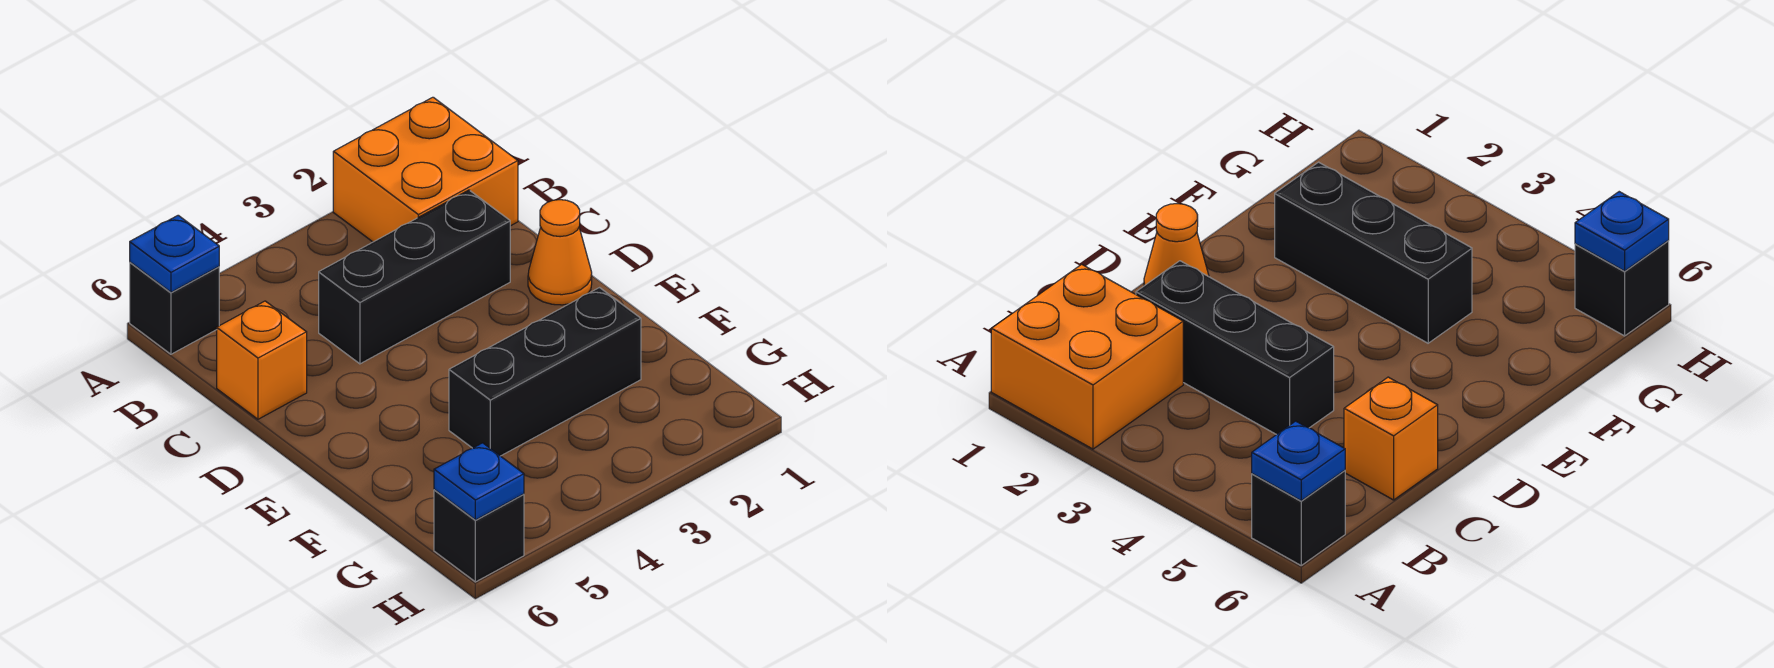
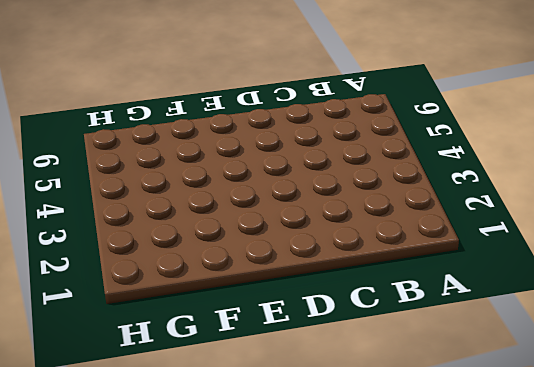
none -> orange brick A1:B2 level 1
none -> black brick A6 level 1

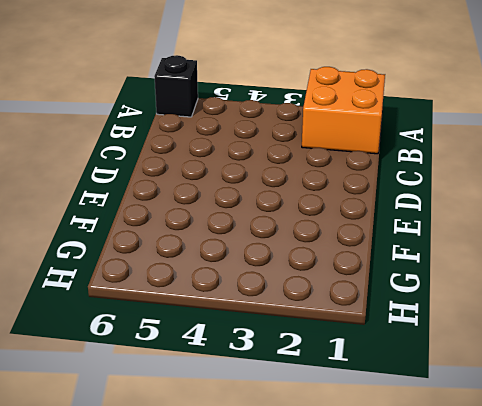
none -> black brick C2:C4 level 1
none -> orange brick C6 level 1

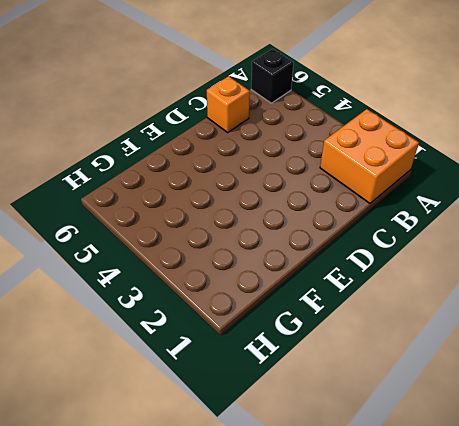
none -> black brick C2:C4 level 1
none -> orange cone D1 level 1

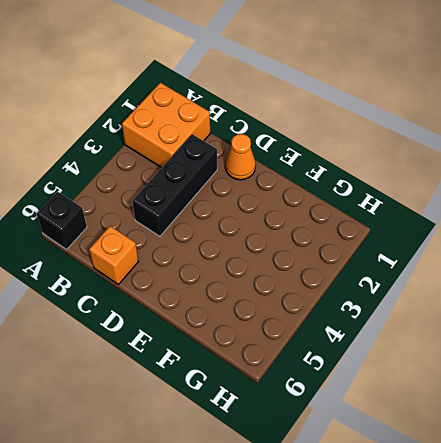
none -> black brick F2:F4 level 1
none -> black brick H6 level 1

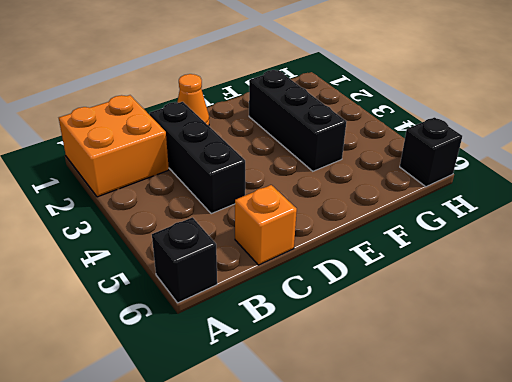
none -> blue plate A6 level 2
none -> blue plate H6 level 2

